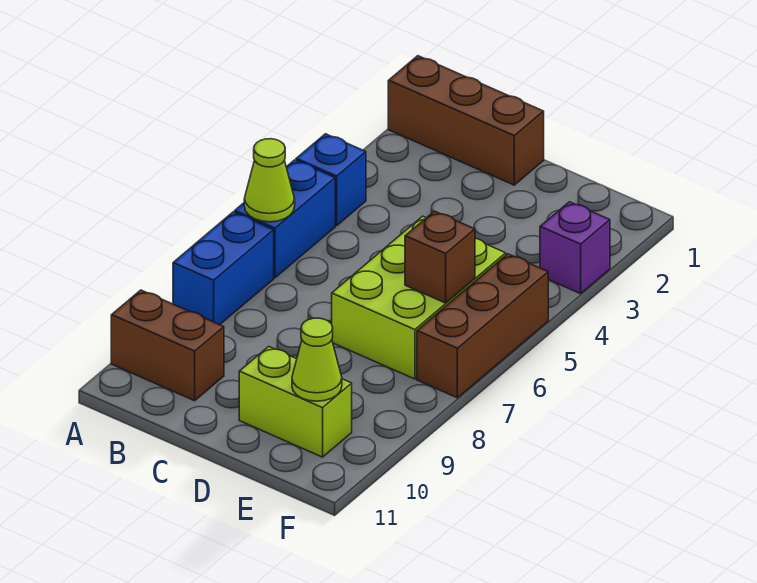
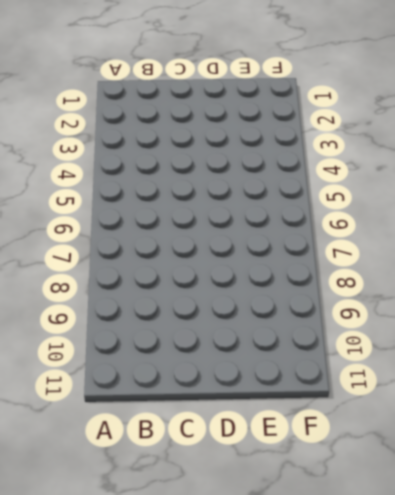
none -> brown brick A1:C1 level 1
none -> blue brick A4 level 1
none -> blue brick A5:A6 level 1

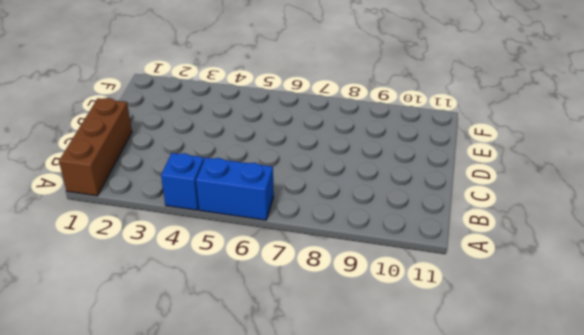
none -> blue brick A7:A8 level 1
none -> brown brick A10:B10 level 1
none -> lime brick D5:E7 level 1

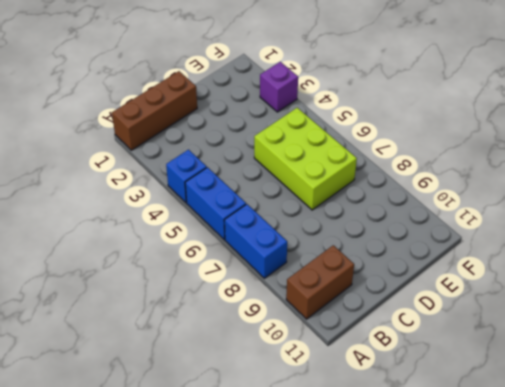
none -> lime brick D10:E10 level 1
none -> brown brick F5:F7 level 1
none -> lime cone A6 level 2

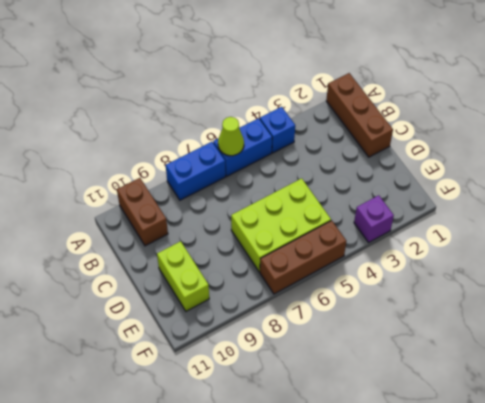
none -> brown brick E6 level 2
none -> lime cone E10 level 2

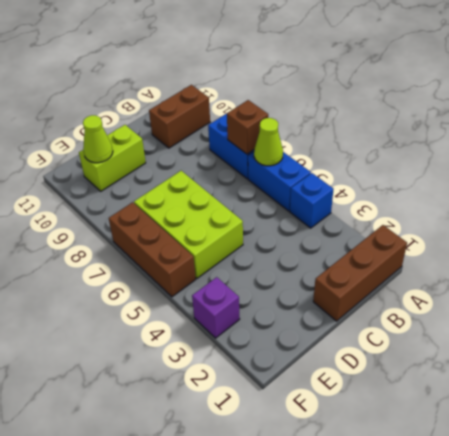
brown brick A7 level 2 -> brown brick E6 level 2

